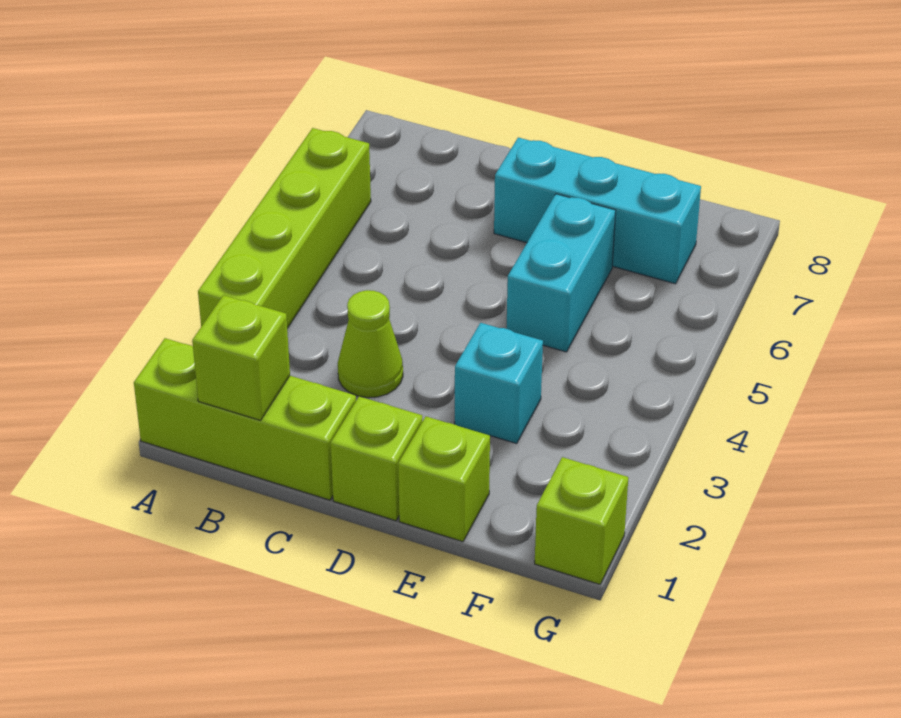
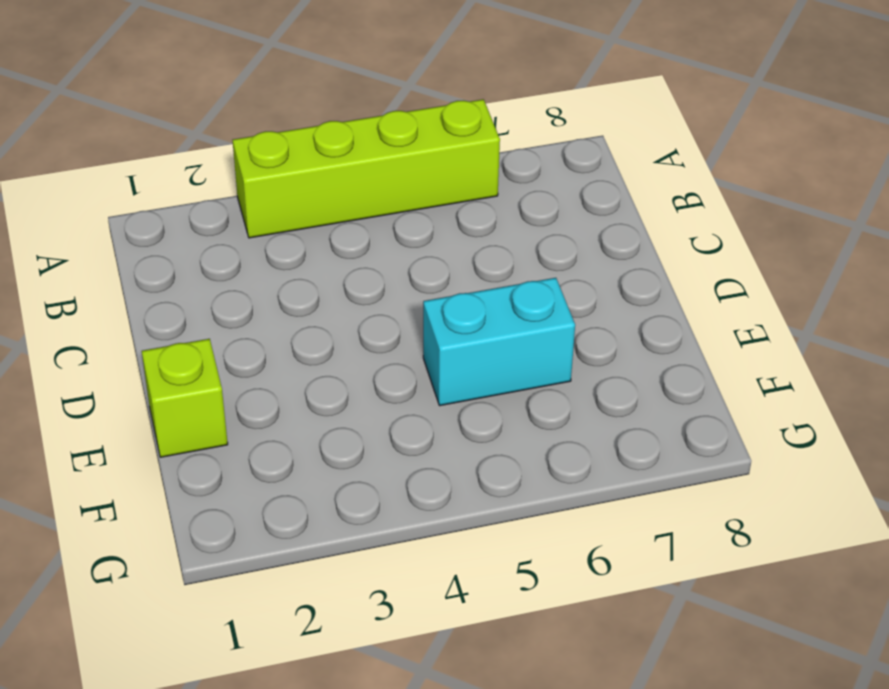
none -> lime brick A1:C1 level 1
none -> lime cone C3 level 1

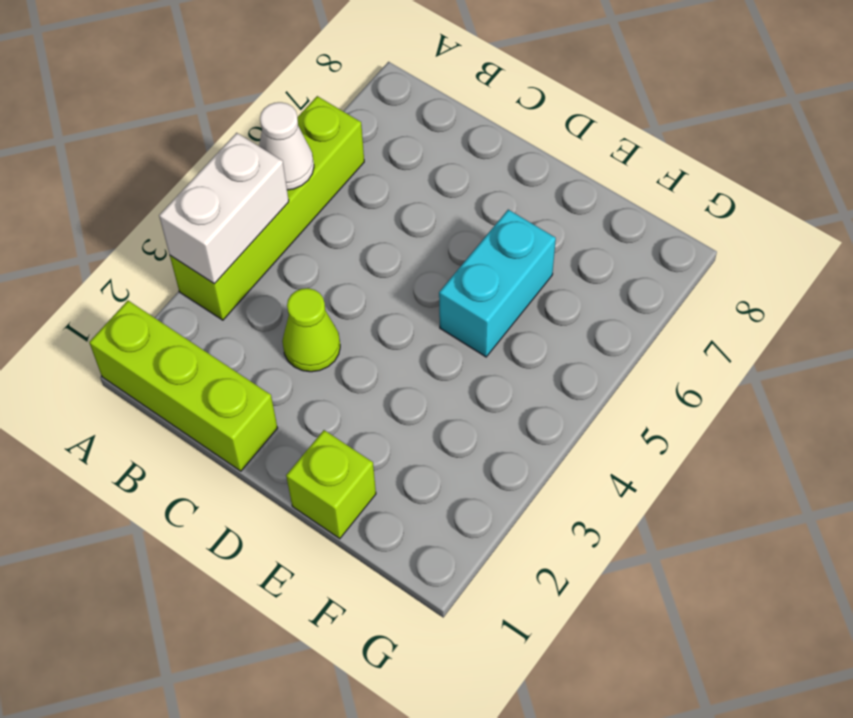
white brick A3:A4 level 2 -> none
white cone A5 level 2 -> none
none -> lime brick D1 level 1
none -> cyan brick D7:F7 level 1

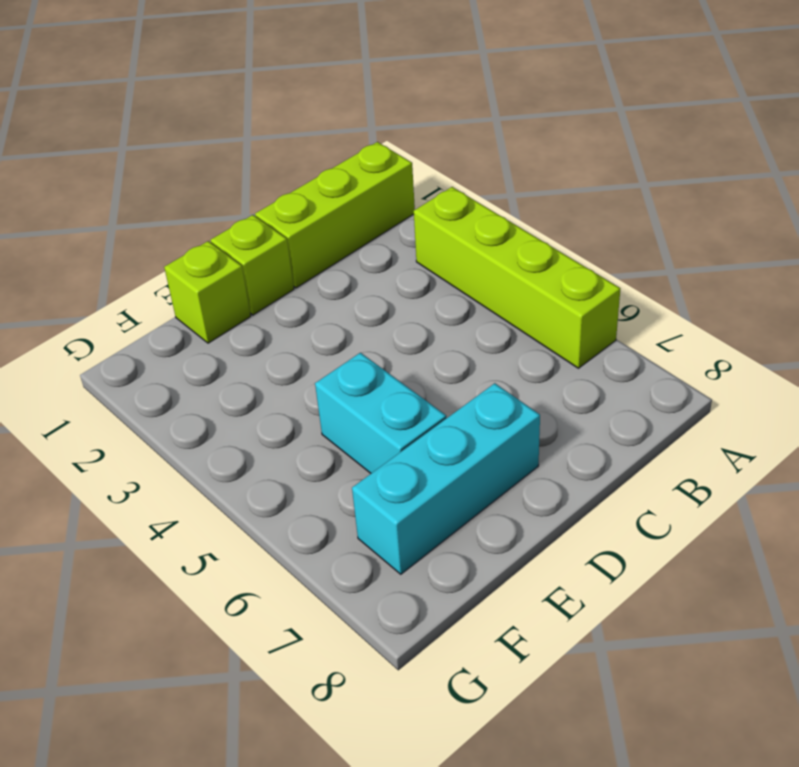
none -> lime cone C3 level 1
none -> cyan brick E3 level 1

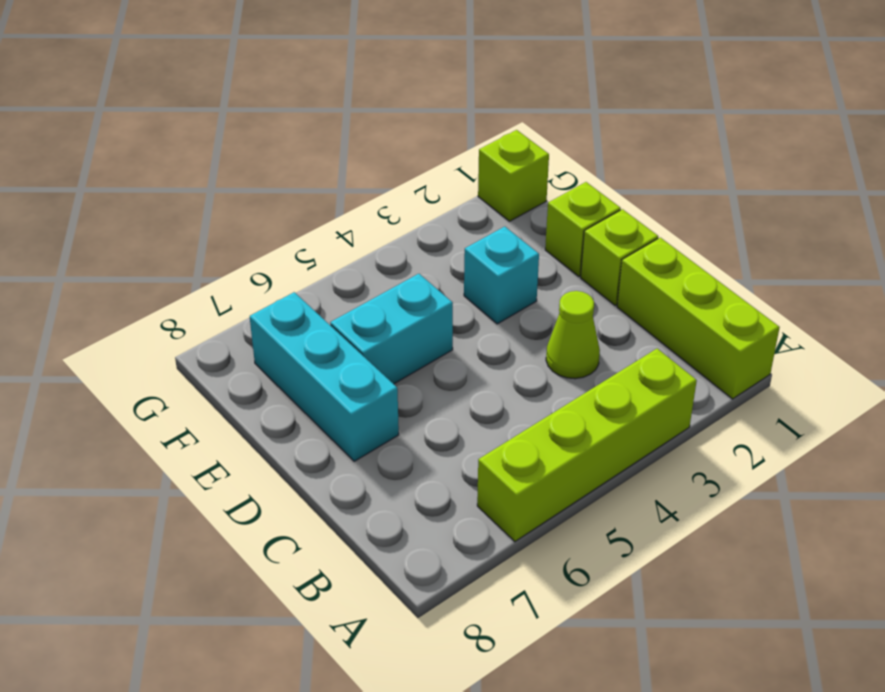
none -> lime brick B1 level 2

